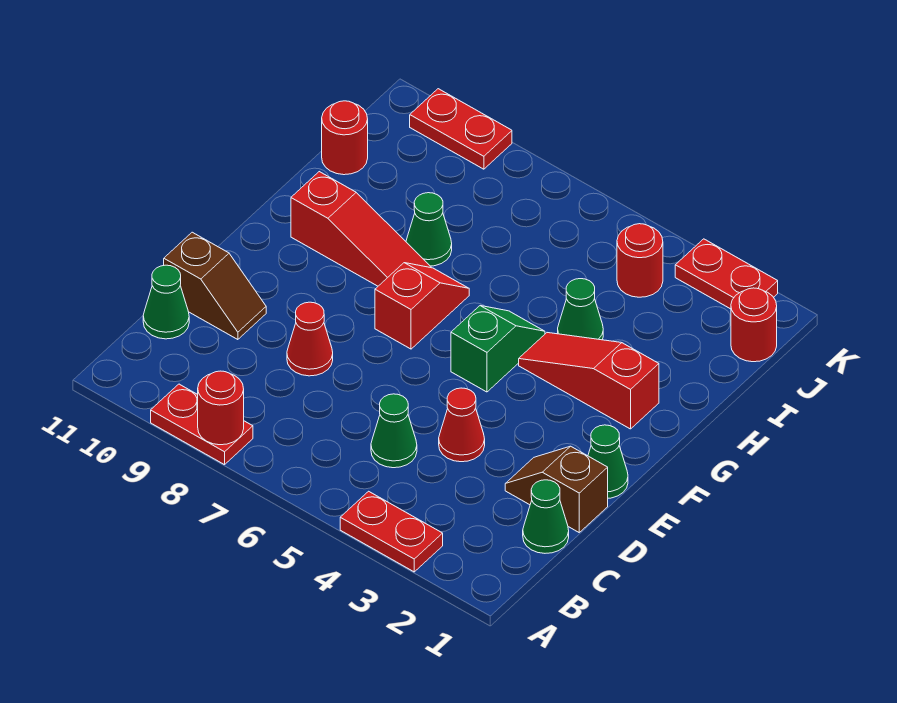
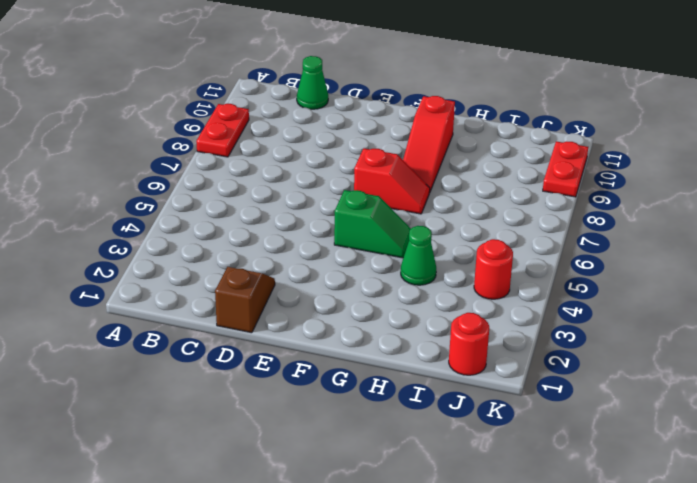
none -> red plate A3:A4 level 1
none -> green cone C1 level 1
none -> green cone C5 level 1

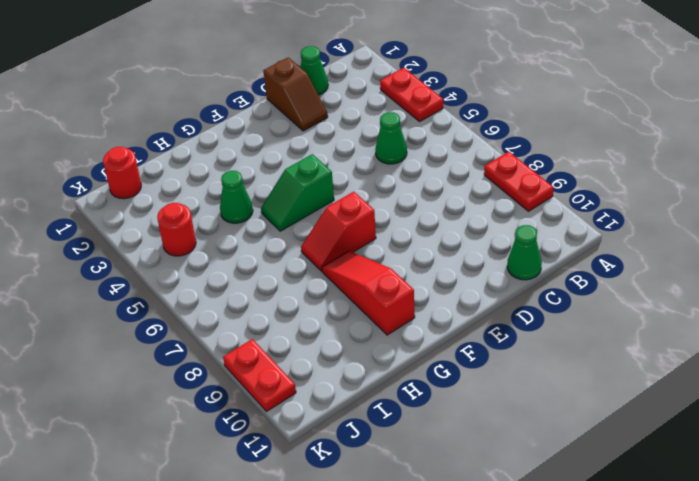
none -> red cone D4 level 1
none -> red cone D8 level 1
none -> brown slope D10:D11 level 1 top 11

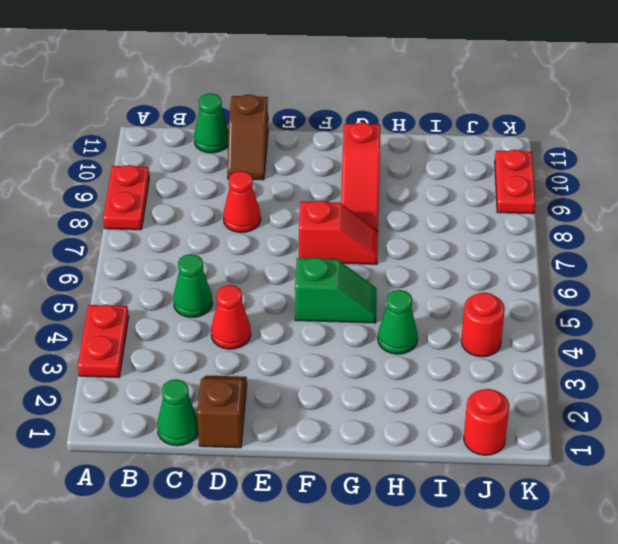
none -> green cone E1 level 1
none -> red slope G2:G4 level 1 top 2
none -> green cone H8 level 1

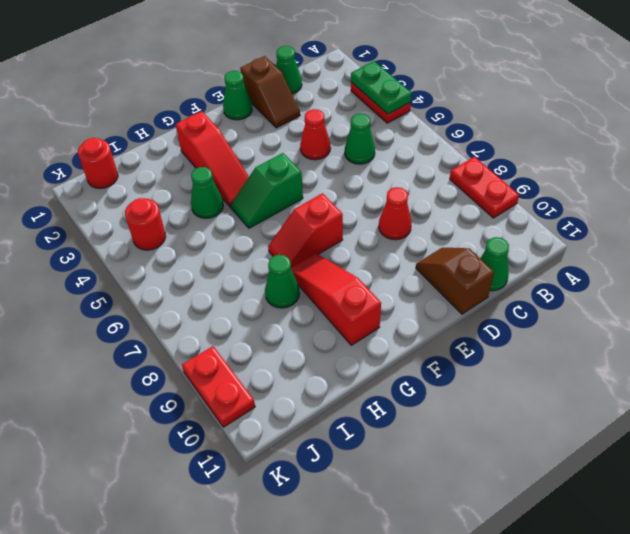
green plate A3:A4 level 2 -> none
none -> red round brick I11 level 1
none -> red plate K2:K3 level 1
none -> red round brick A8 level 2

